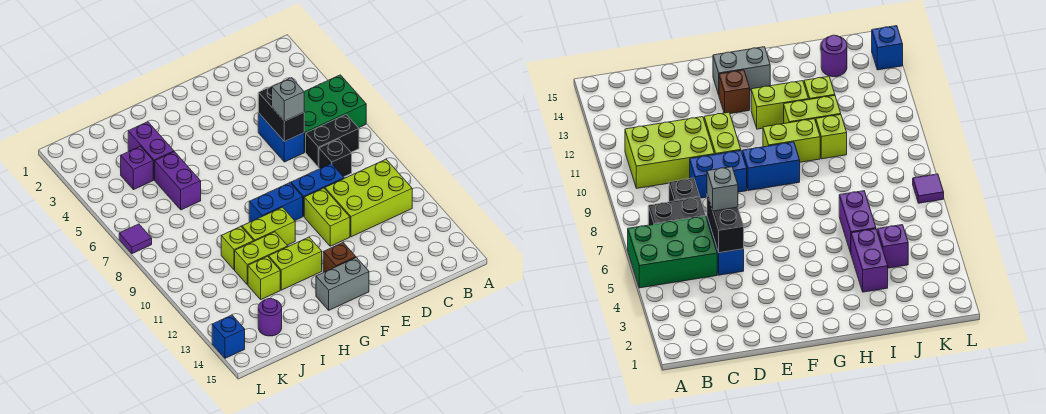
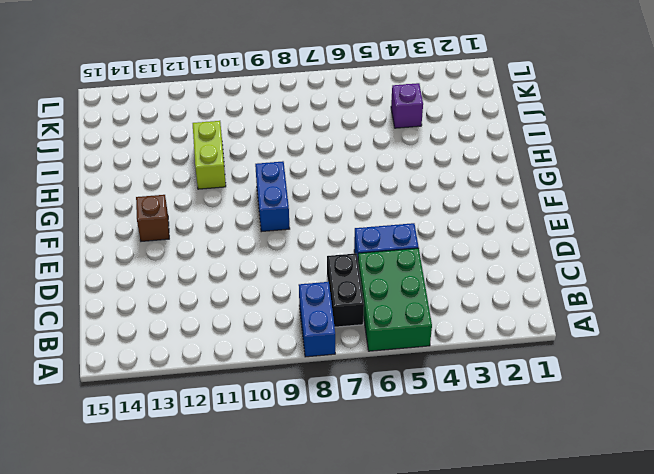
blue brick A8:B8 level 1 -> blue brick D9:E9 level 1
none -> lime brick B10:D11 level 1
none -> black brick C8 level 1
none -> lime brick E10:E11 level 1

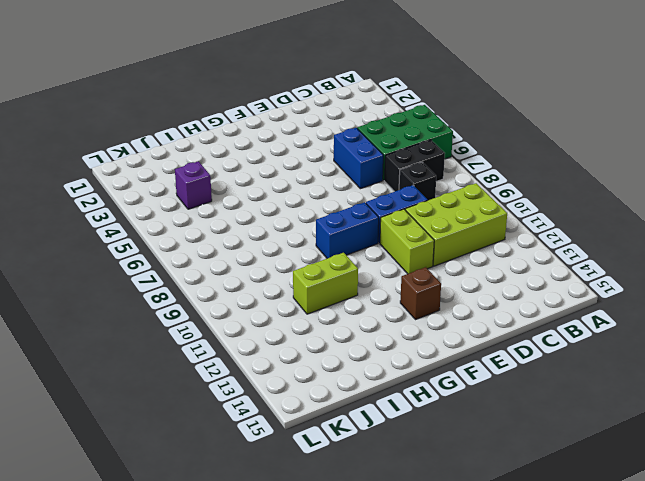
none -> grey brick F14:G14 level 1
none -> lime brick G10:H10 level 1
none -> lime brick G12:H12 level 1

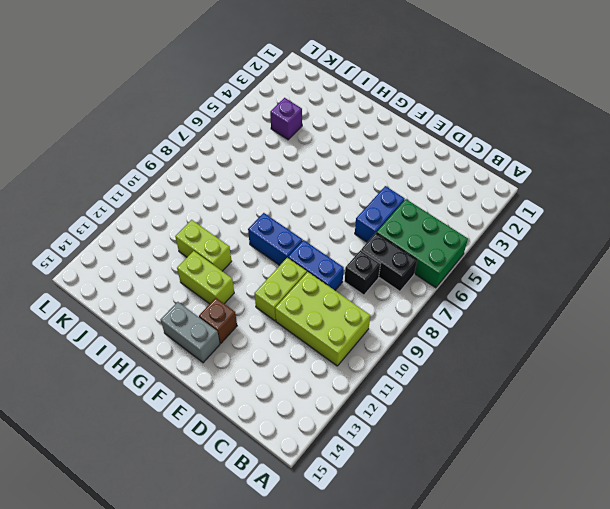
none -> lime brick G10:H10 level 1
none -> purple brick I3:I4 level 1
none -> purple brick I5:I6 level 1

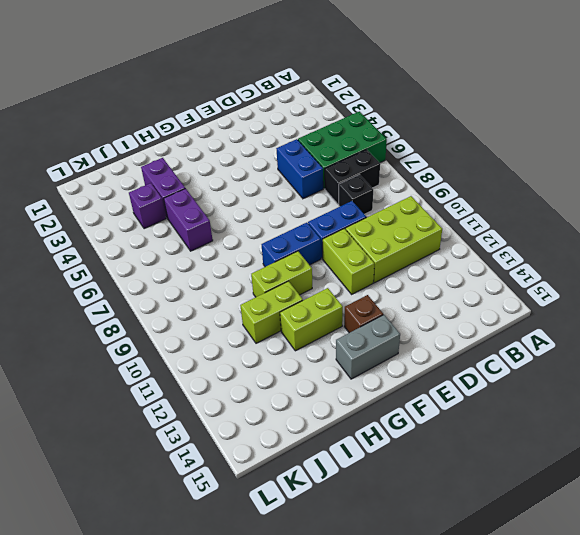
none -> lime brick I10 level 1
none -> lime brick I12 level 1
none -> purple round brick J14 level 1

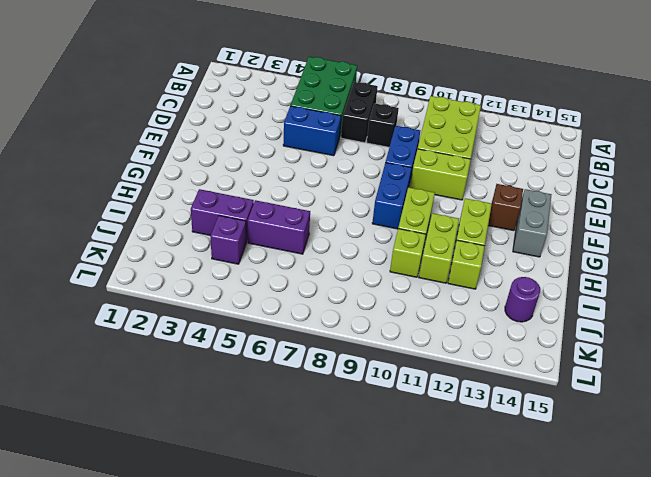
none -> purple tile L7 level 1
none -> blue brick L14 level 1
none -> black brick D5:D6 level 2

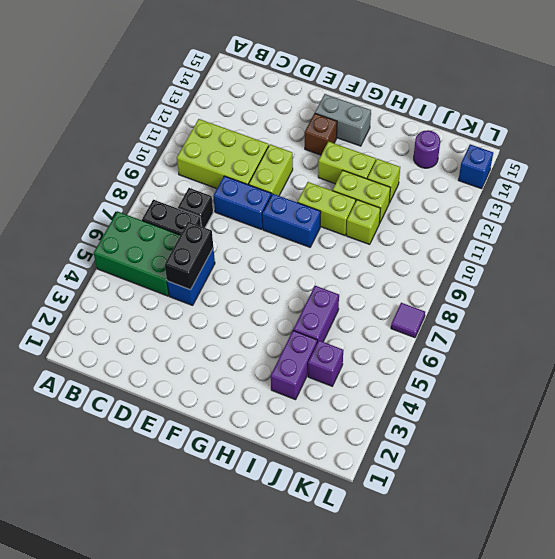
none -> grey brick D6 level 3

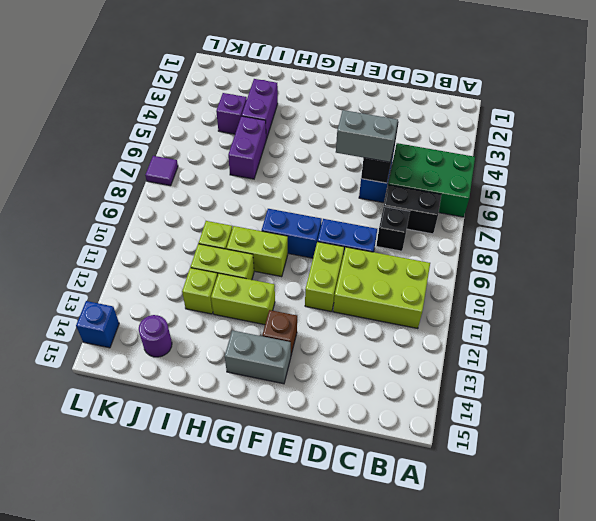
grey brick D6:E6 level 3 -> grey brick D6 level 3

